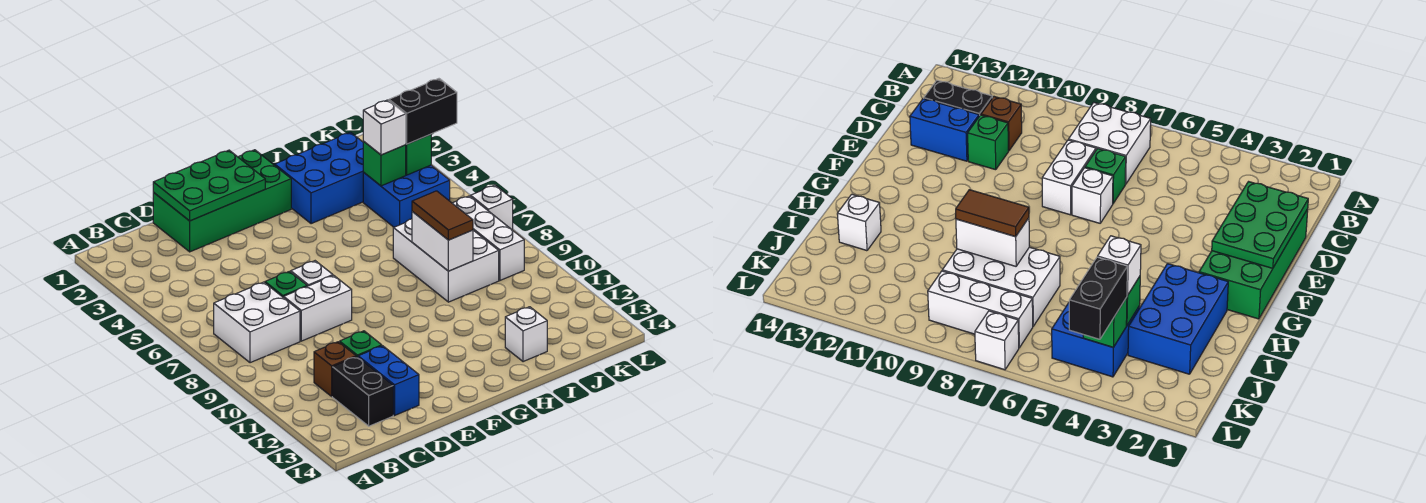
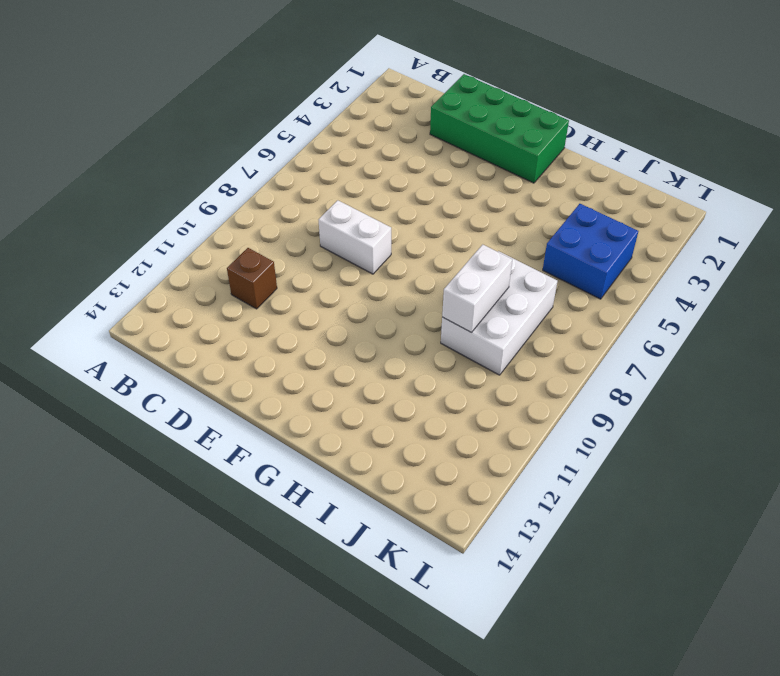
none -> white brick B7:C8 level 1
none -> black brick C12:C13 level 1
none -> green brick D7 level 1

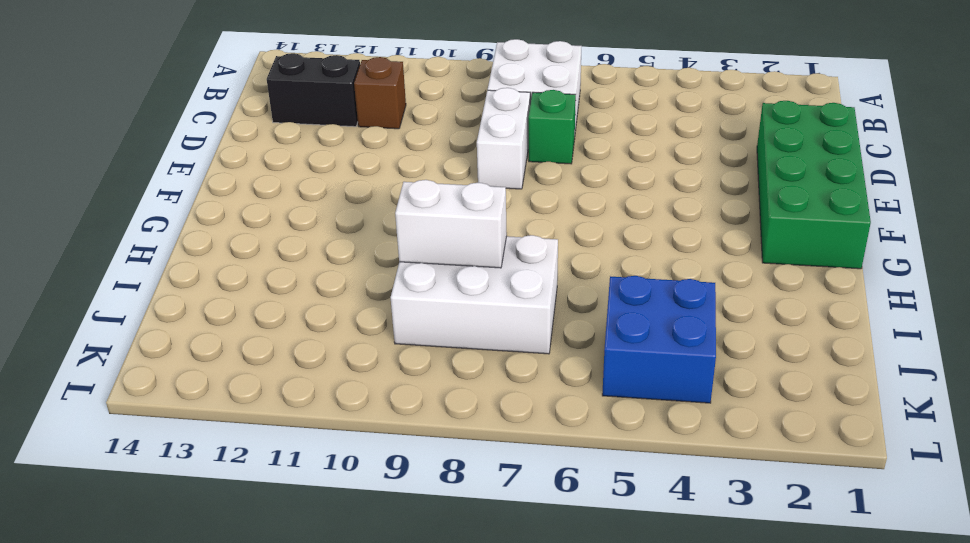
none -> green brick D11 level 1
none -> blue brick D12:D13 level 1
none -> white brick E7 level 1

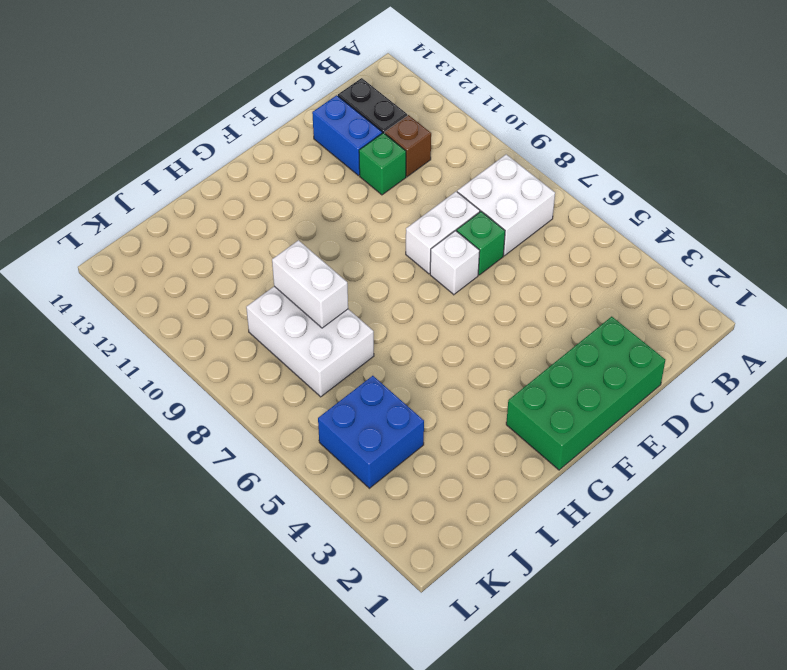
none -> blue brick H2:J3 level 1
none -> white brick I13 level 1
none -> white brick K7:K9 level 1

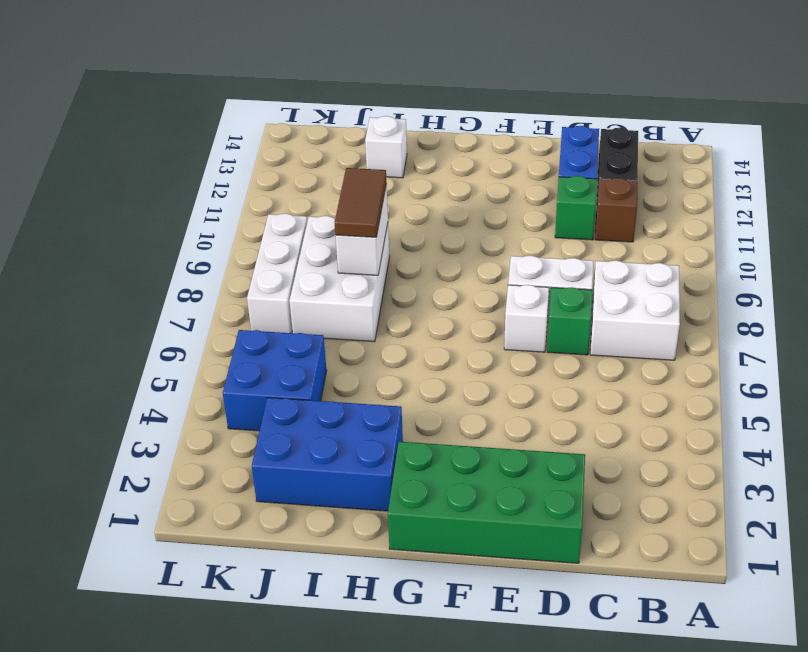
none -> white brick L7 level 1
none -> green plate D1:F2 level 2
none -> green brick J4 level 2

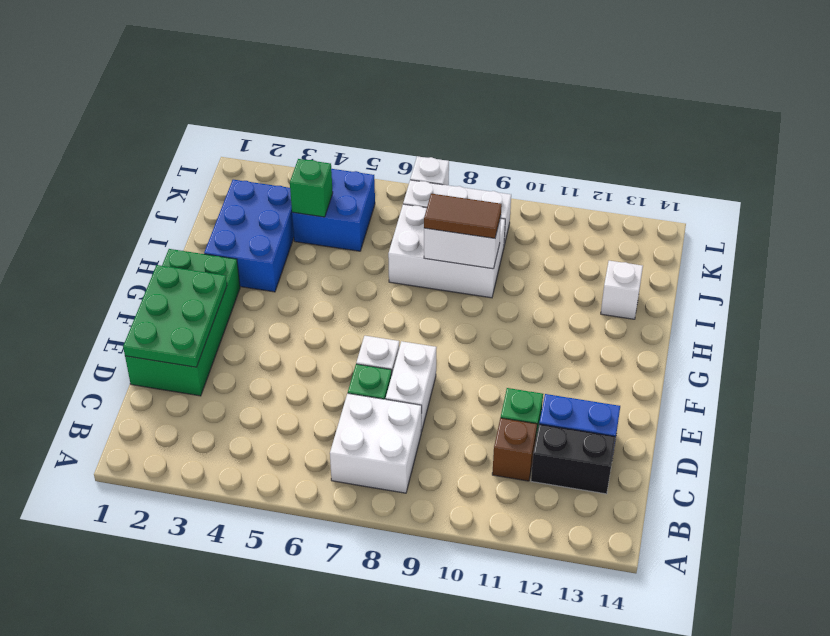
none -> green brick K4 level 2
none -> white brick J4 level 3
none -> black brick K4:L4 level 3

